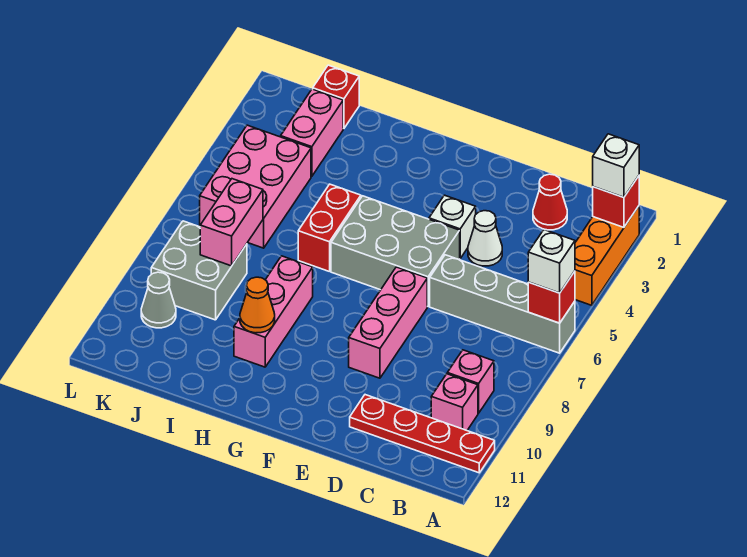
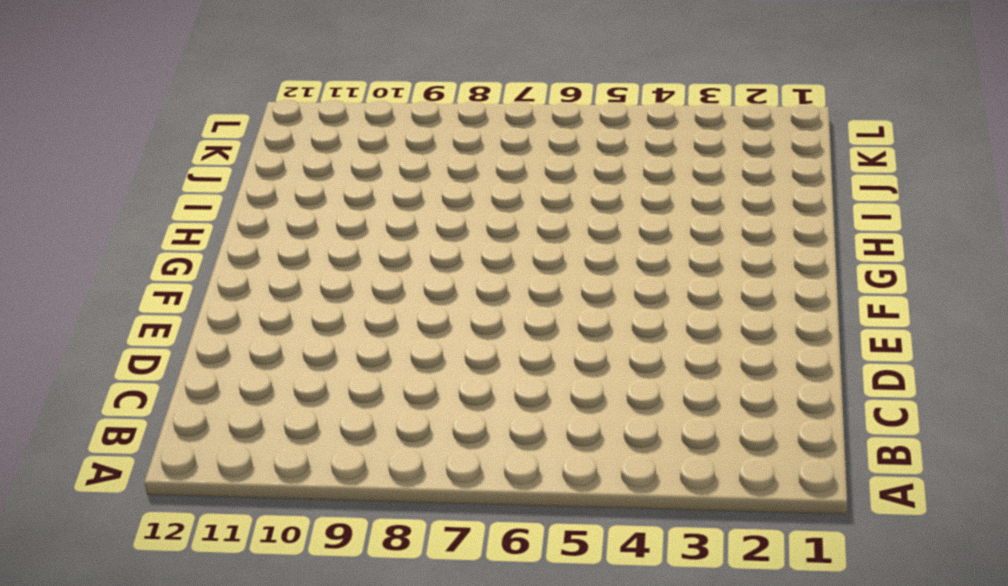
none -> orange brick A2:A4 level 1
none -> grey brick A6:D6 level 1
none -> red plate A11:D11 level 1

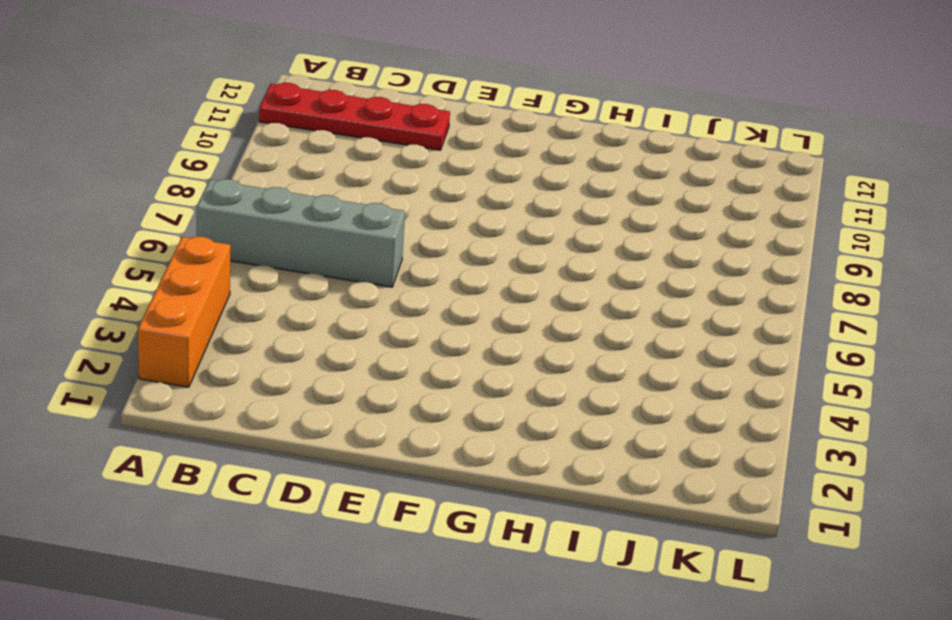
none -> pink brick B9 level 1
none -> pink brick B10 level 1
none -> red cone C2 level 1

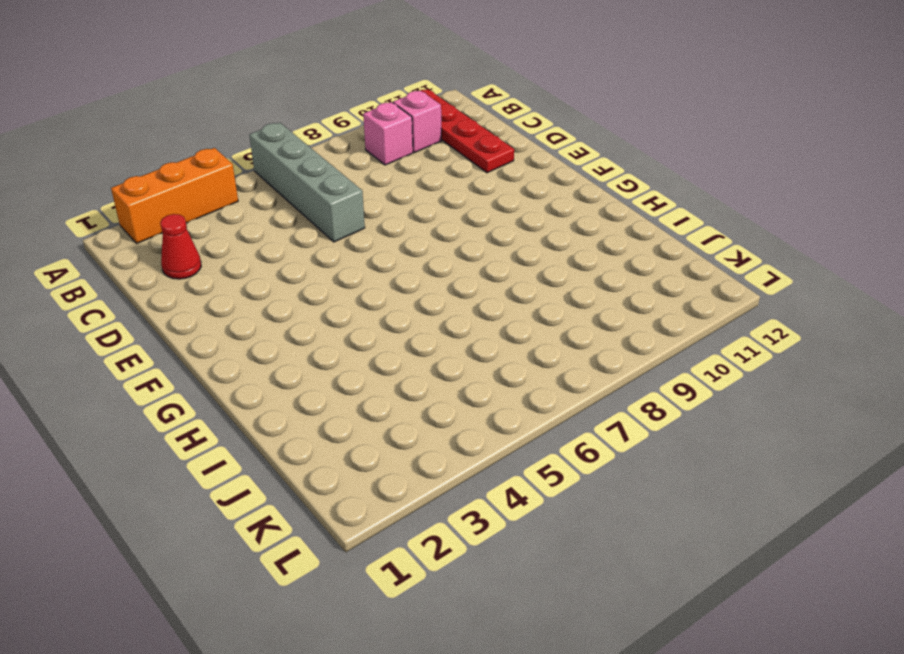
none -> white cone D4 level 1
none -> white brick E4 level 1
none -> grey brick E5:G6 level 1

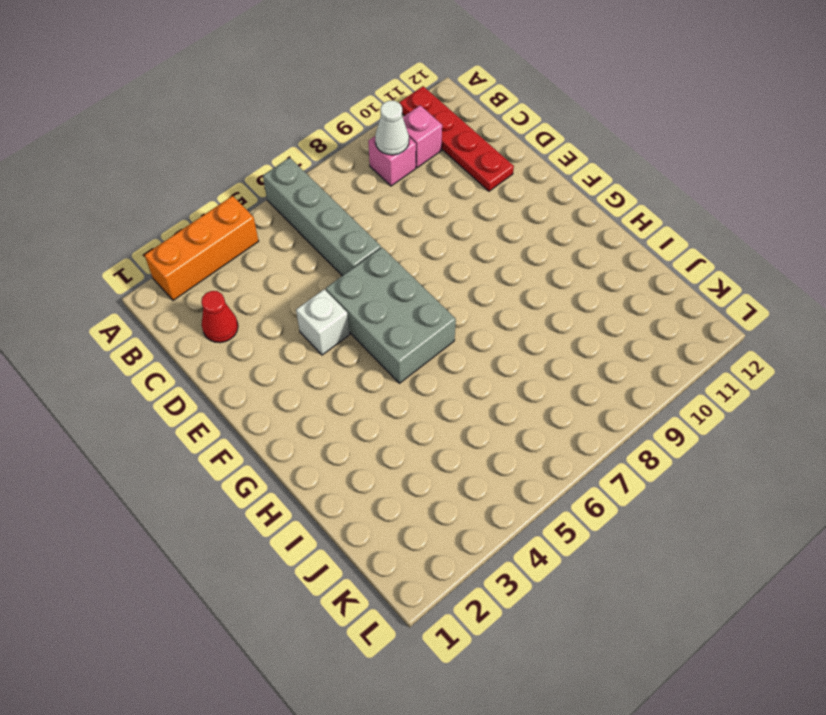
white cone B9 level 2 -> white cone D4 level 1
none -> pink brick E7:E9 level 1
none -> red brick H5:H6 level 1
none -> pink brick H8:H10 level 1

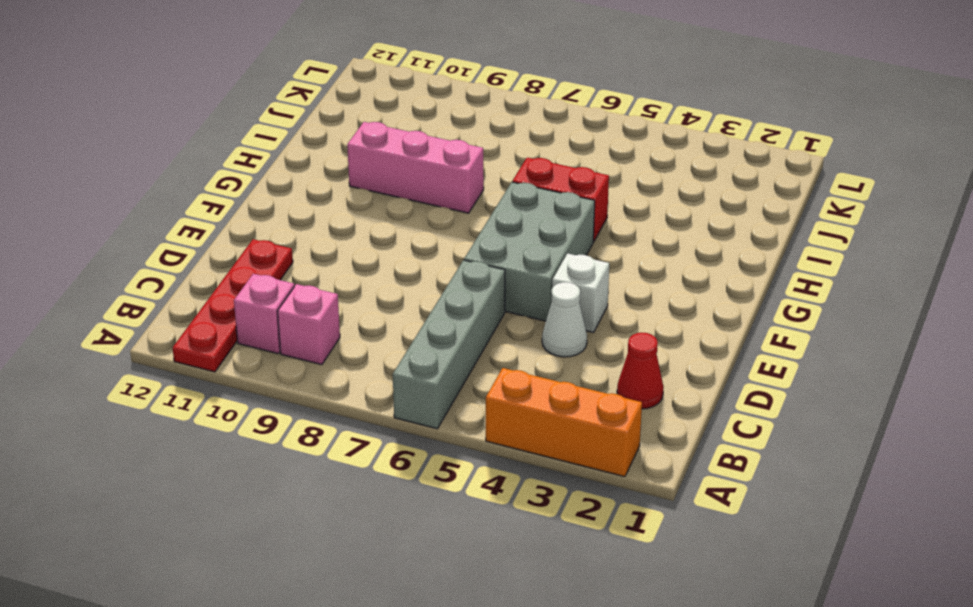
none -> pink brick E7:E9 level 1
none -> red brick J1 level 1
none -> pink brick J2:J3 level 1

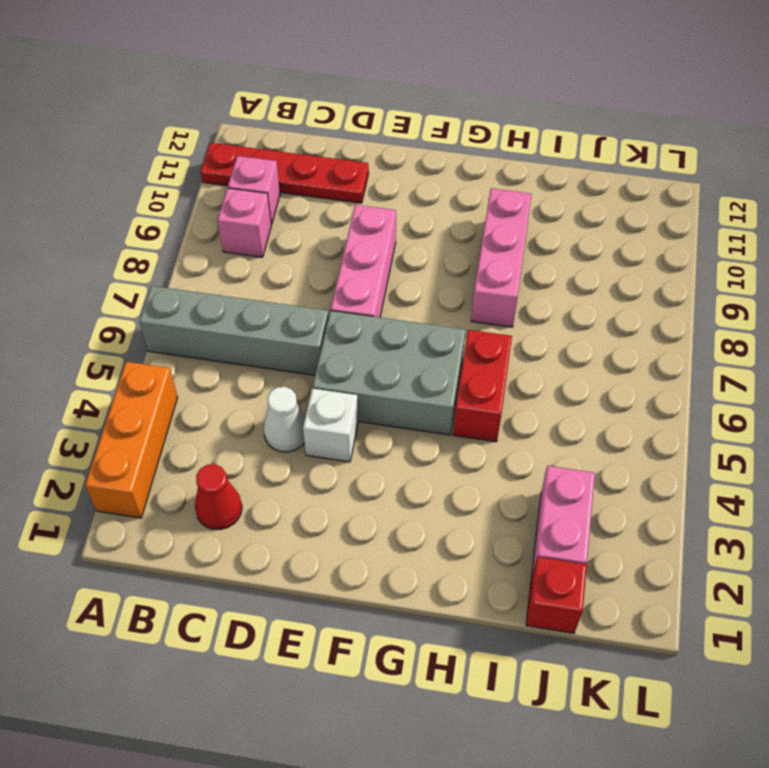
none -> pink brick J4:K6 level 1
none -> grey brick J8:K9 level 1
none -> grey cone K10 level 1

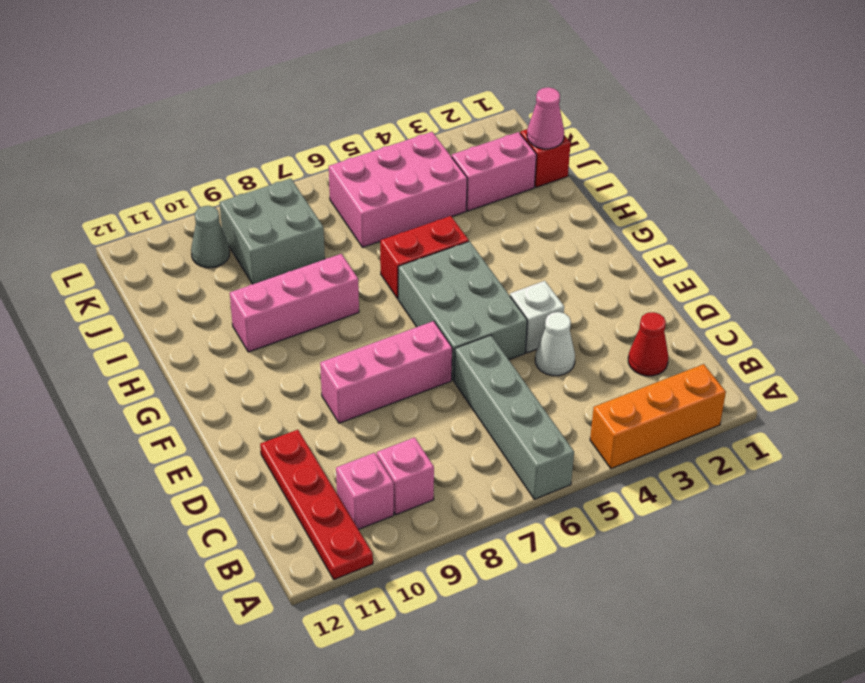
pink cone J1 level 2 -> none
none -> red brick A2 level 2
none -> red brick A6 level 2
none -> orange cone H10 level 2

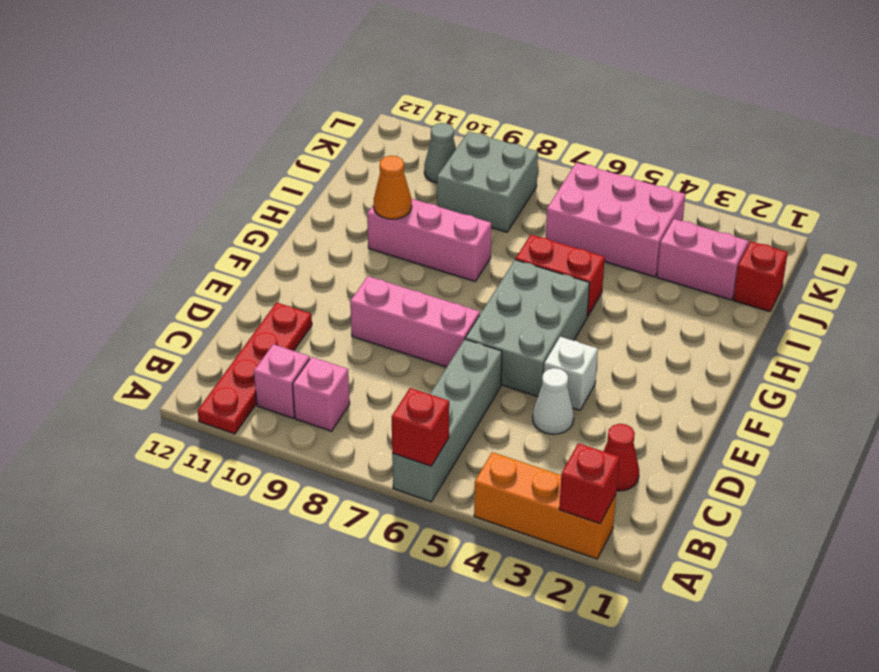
none -> pink brick J7:J8 level 2
none -> white brick A2 level 3
none -> white brick A6 level 3

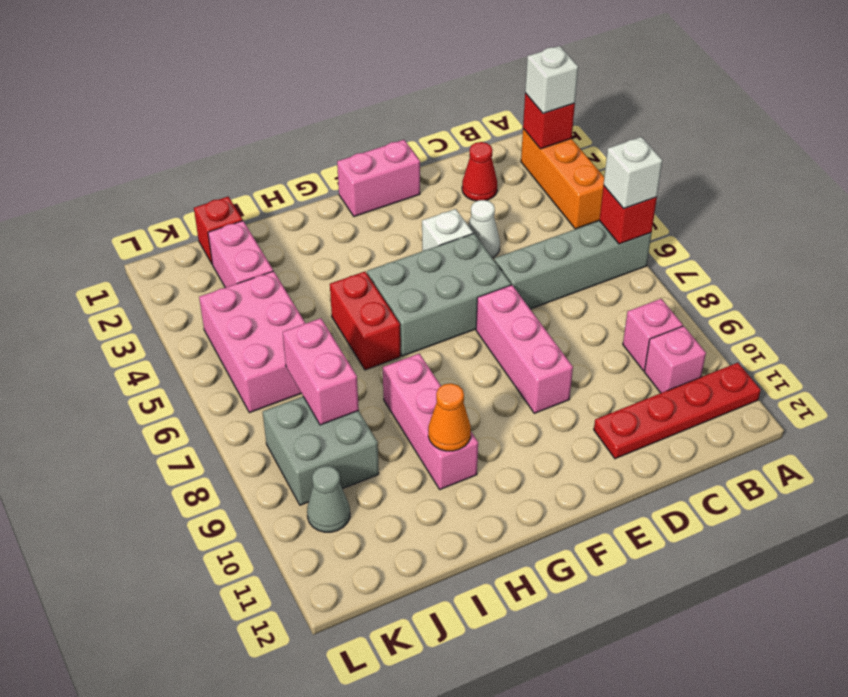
pink brick E1:F1 level 1 -> none

